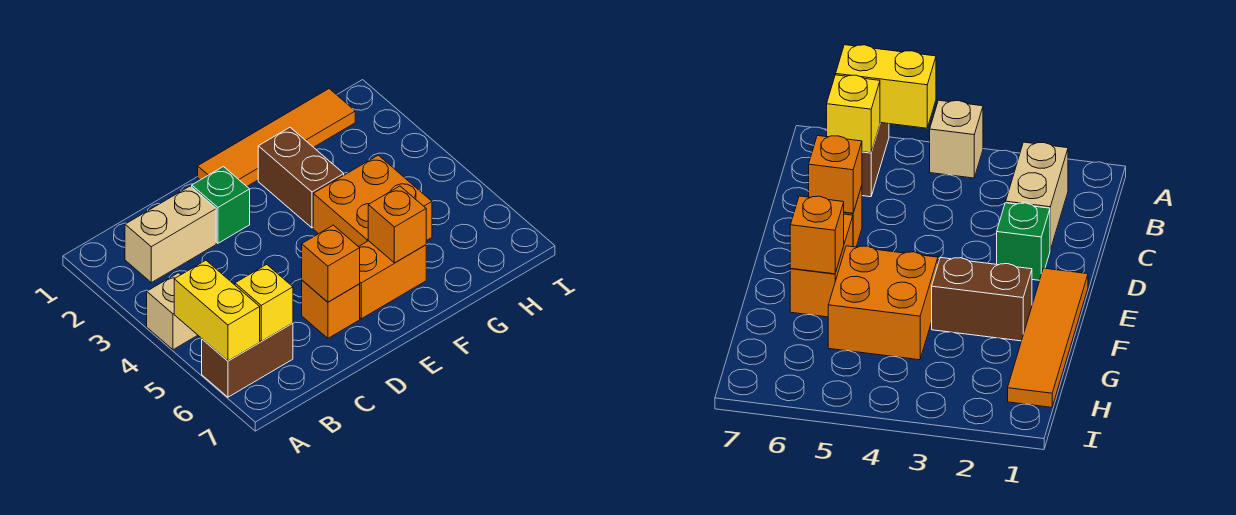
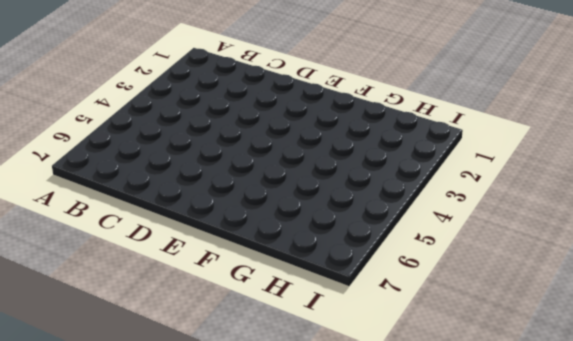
none -> tan brick A4 level 1
none -> brown brick A6:B6 level 1
none -> tan brick B2:C2 level 1

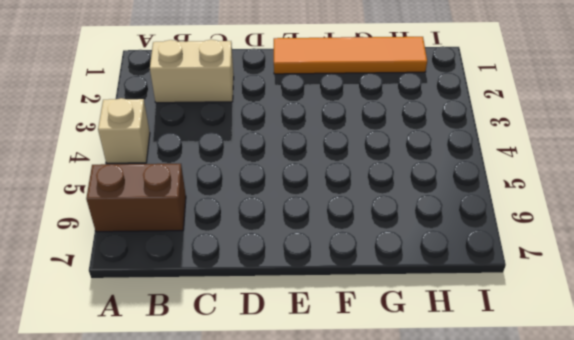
none -> green brick D2 level 1
none -> orange brick D6 level 1
none -> orange brick E6:F6 level 1

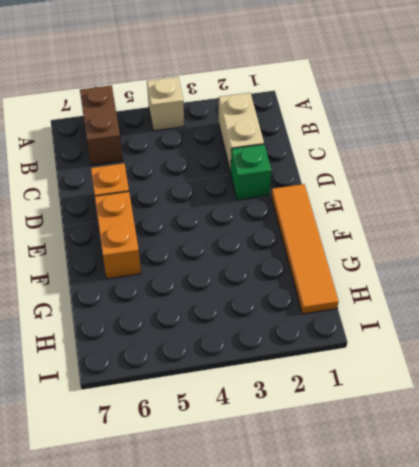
none -> brown brick F2:F3 level 1
none -> orange brick F4:G5 level 1
none -> yellow brick A5:A6 level 2

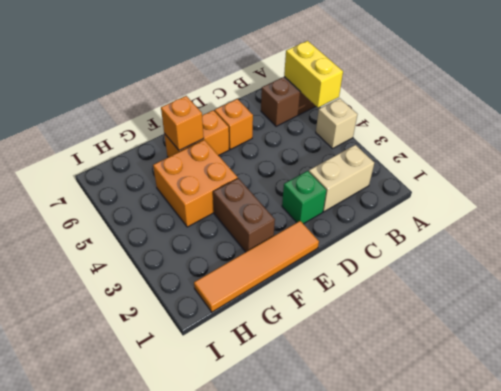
none -> yellow brick B6 level 2
none -> orange brick D6 level 2

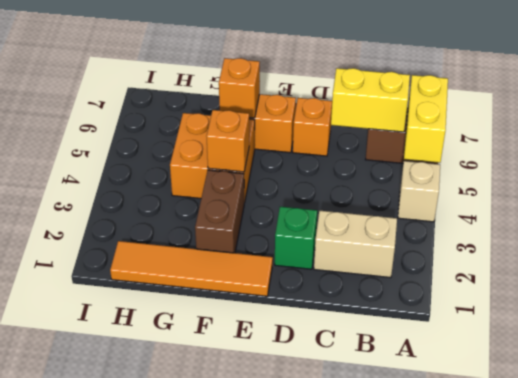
yellow brick B6:C6 level 2 -> yellow brick B6 level 2
orange brick F4 level 2 -> orange brick D6 level 2

